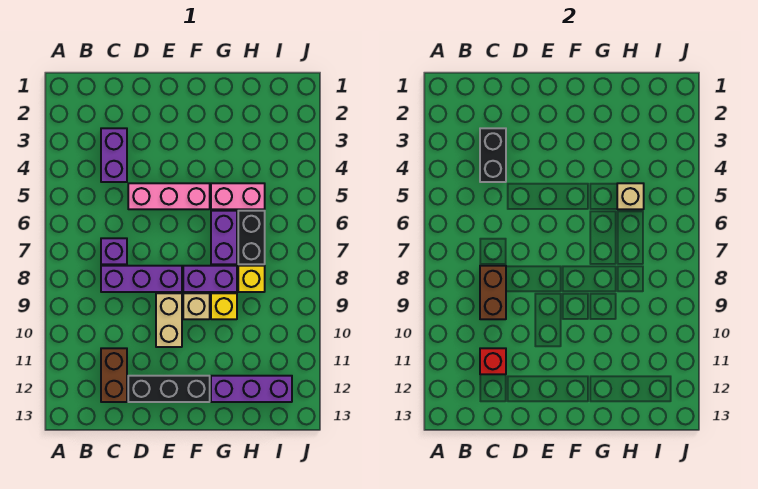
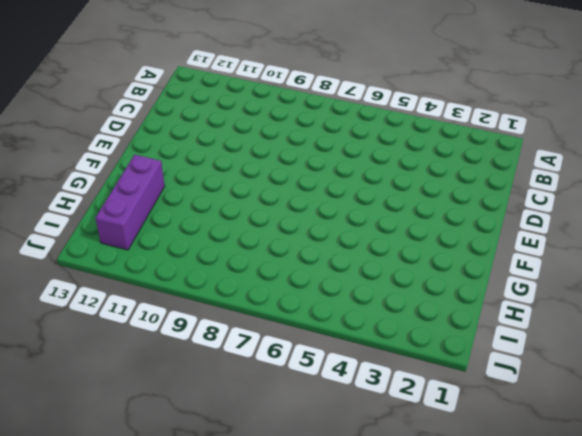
none -> purple brick C3:C4 level 1
none -> purple brick C7 level 1
none -> purple brick C8:E8 level 1

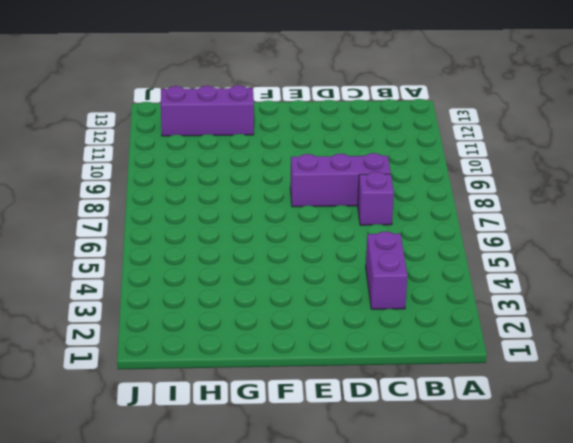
none -> brown brick C11:C12 level 1
none -> pink brick D5:F5 level 1
none -> black brick D12:F12 level 1

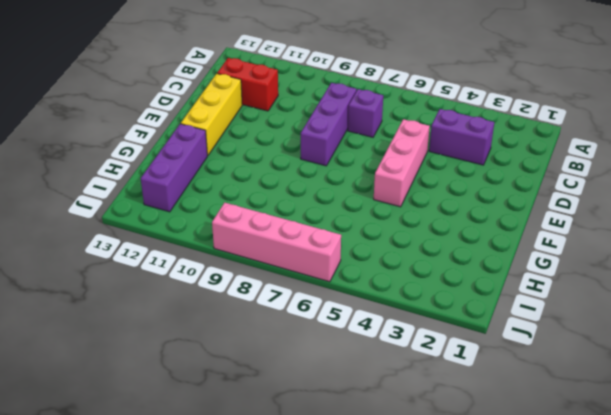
red brick C11:C12 level 1 -> brown brick C11:C12 level 1
yellow brick D12:F12 level 1 -> black brick D12:F12 level 1
pink brick J6:J9 level 1 -> none
none -> tan brick E9:E10 level 1
none -> purple brick F8:G8 level 1
none -> tan brick F9 level 1

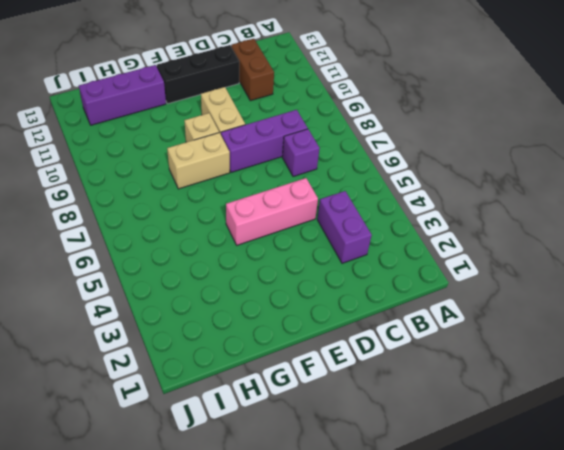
tan brick F8:G8 level 1 -> purple brick F8:G8 level 1
none -> pink brick G5:H5 level 1
none -> purple brick G6:G7 level 1
none -> yellow brick G9 level 1

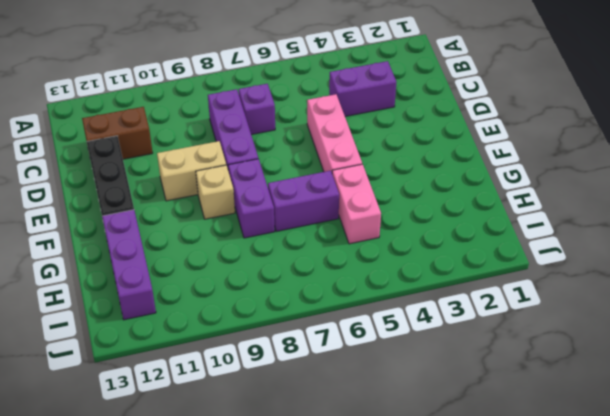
none -> yellow brick G9 level 1
none -> black brick H6:H7 level 1
none -> yellow brick H8 level 1

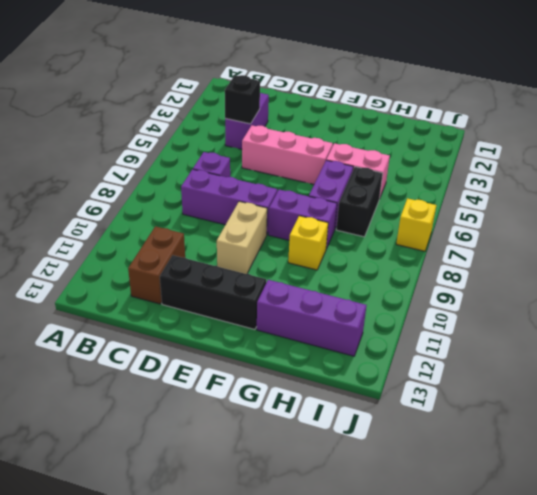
black brick C4 level 2 -> black brick C3:C4 level 2
yellow brick J7 level 1 -> yellow brick H8 level 1
none -> tan brick F9 level 1
none -> brown brick C8:C9 level 2
none -> red brick C11 level 2

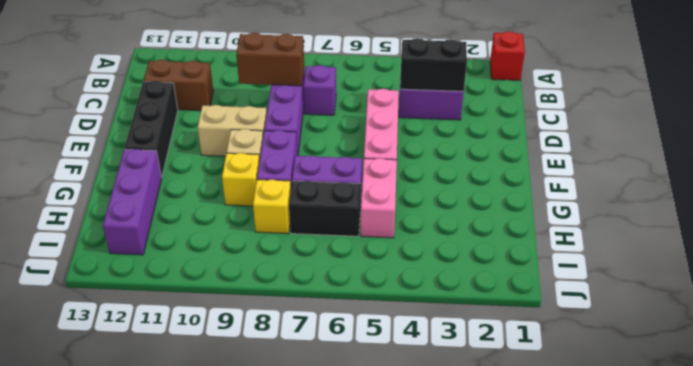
red brick A1 level 1 -> red brick C11 level 2
none -> tan brick H5 level 2

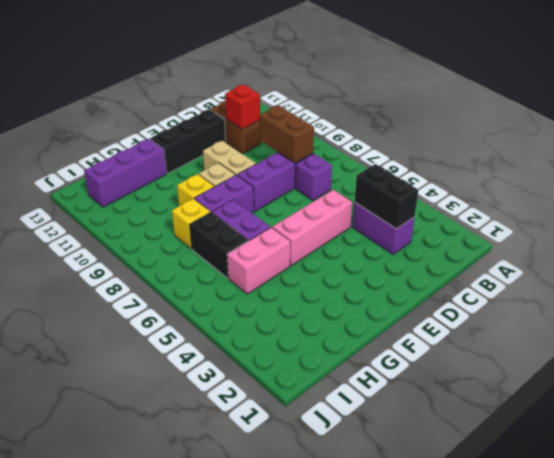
none -> tan brick H5 level 2

